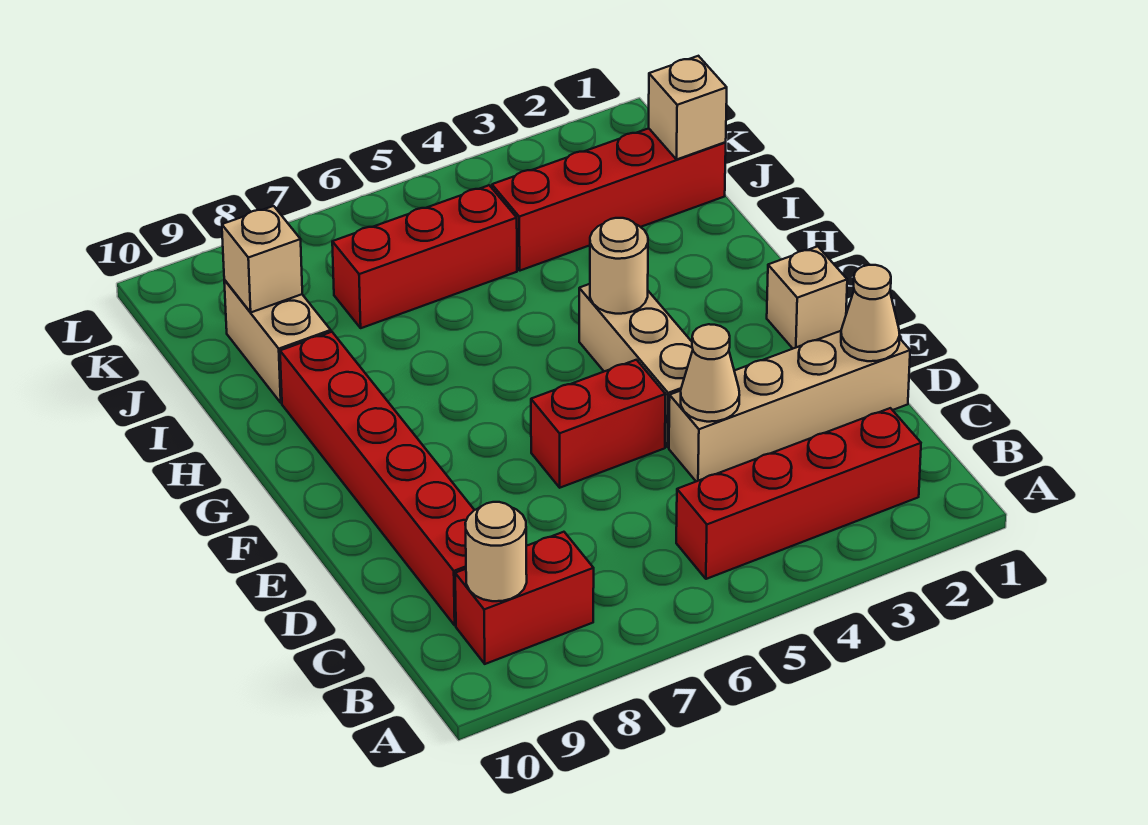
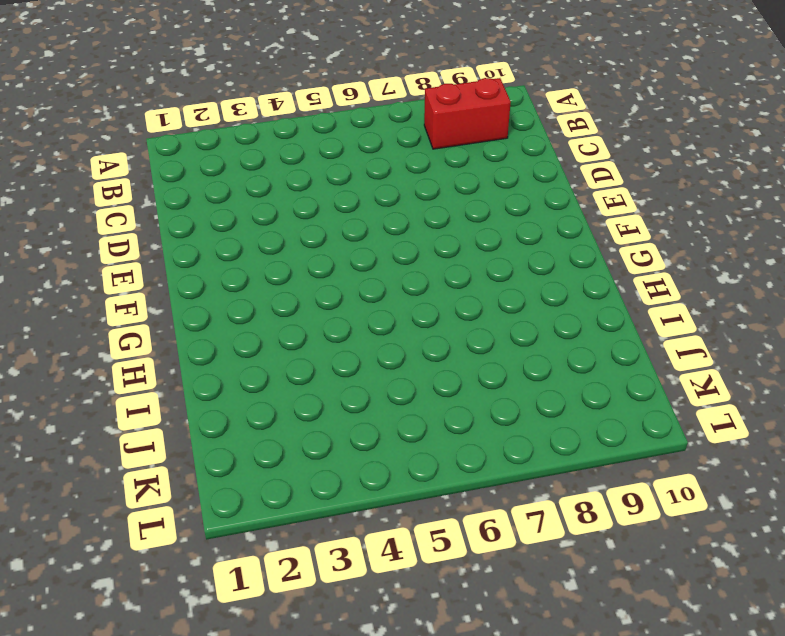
none -> red brick B2:B5 level 1
none -> red brick C9:H9 level 1
none -> tan brick D1:D4 level 1

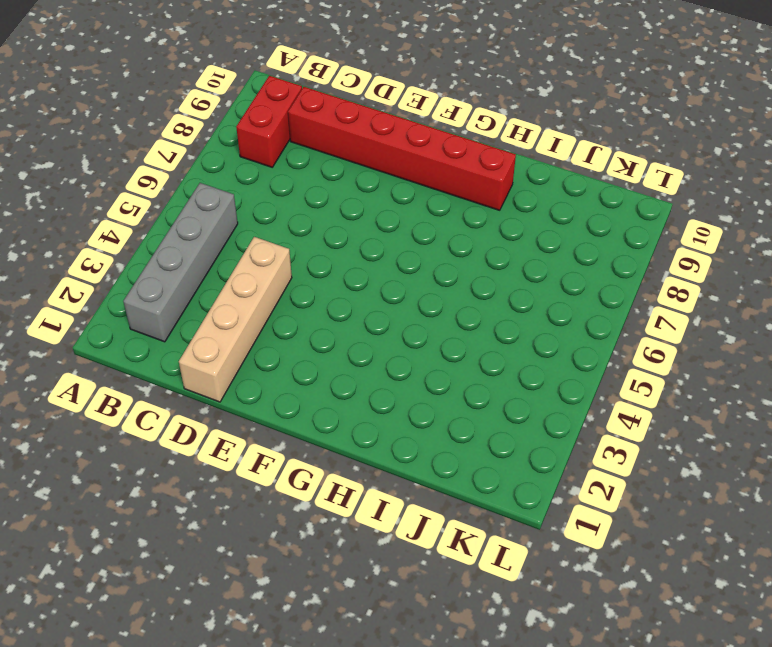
grey brick B2:B5 level 1 -> red brick B2:B5 level 1
none -> tan brick E4:G4 level 1
none -> red brick E5:E6 level 1
none -> tan brick F1 level 1

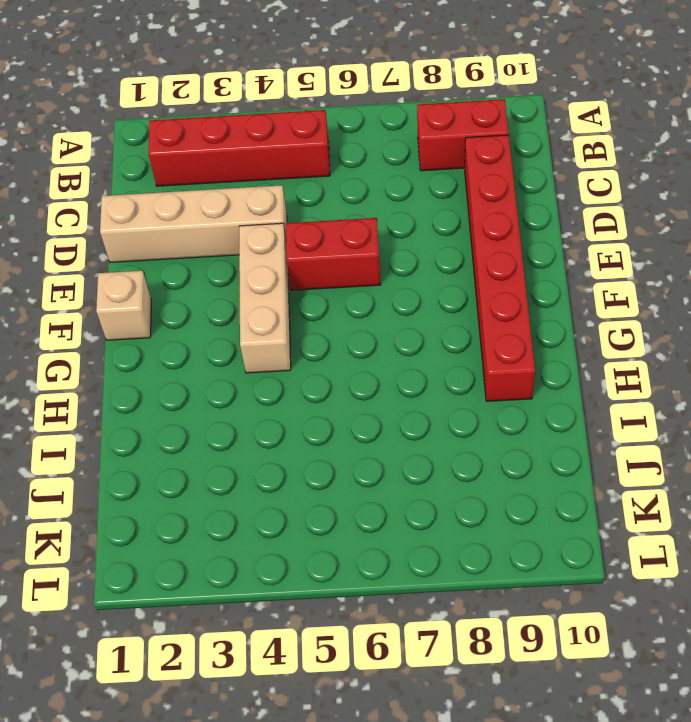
none -> tan brick I9:J9 level 1
none -> red brick J1:J4 level 1
none -> red brick J5:J7 level 1

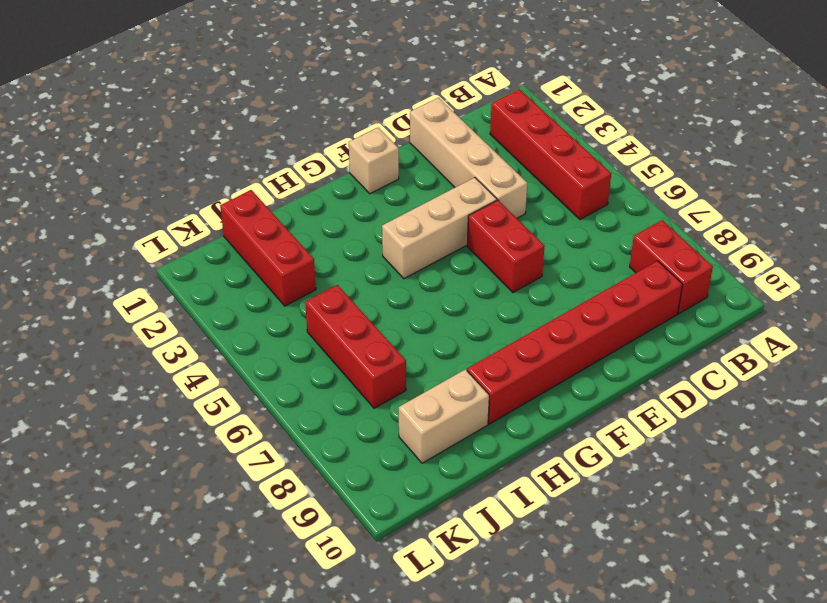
red brick J1:J3 level 1 -> red brick J1:J4 level 1
none -> tan round brick B9 level 2
none -> tan cone D1 level 2
none -> tan cone D4 level 2

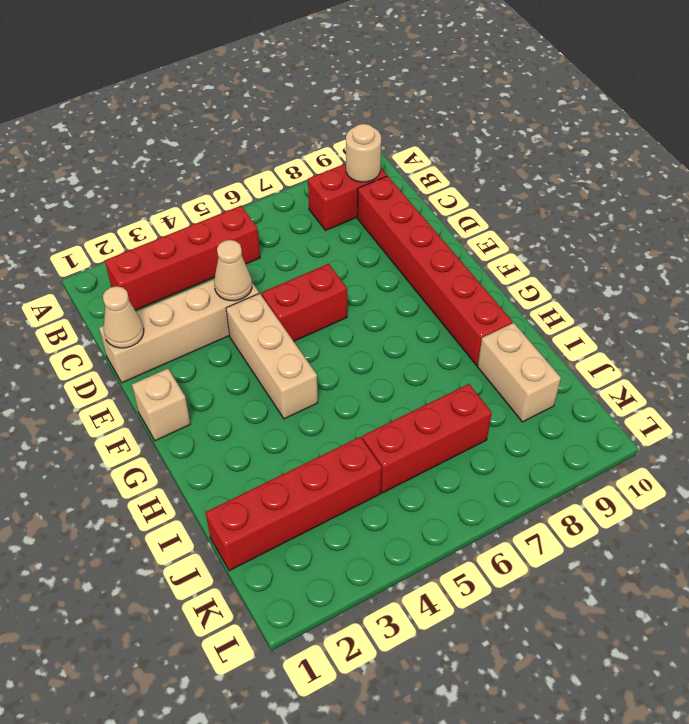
none -> tan round brick G4 level 2
none -> tan brick J1 level 2
none -> tan brick J9 level 2

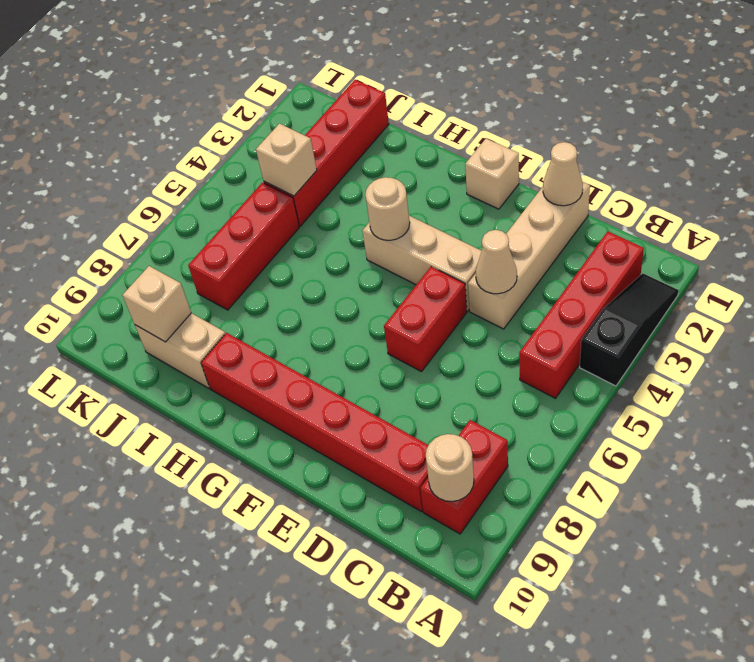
black slope A2:A4 level 1 top 4 -> none
tan brick J4 level 2 -> tan brick J1 level 2

